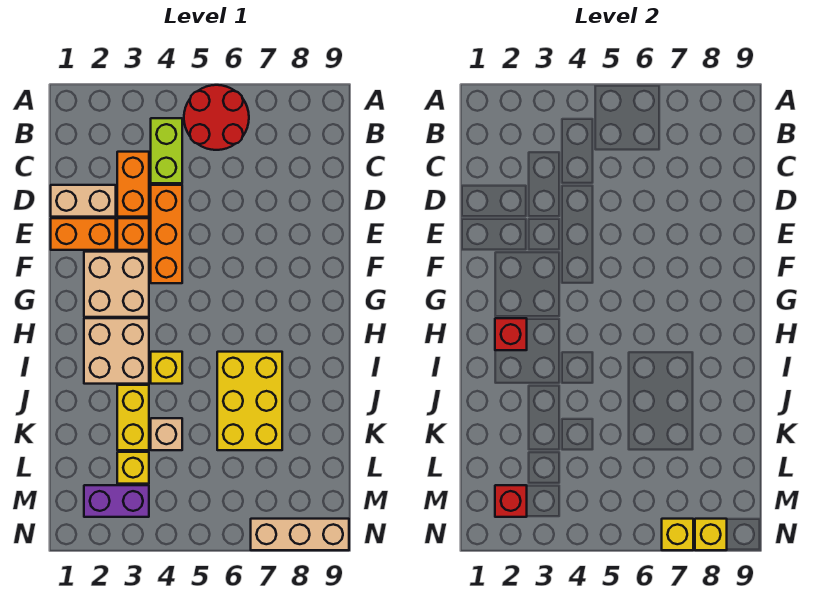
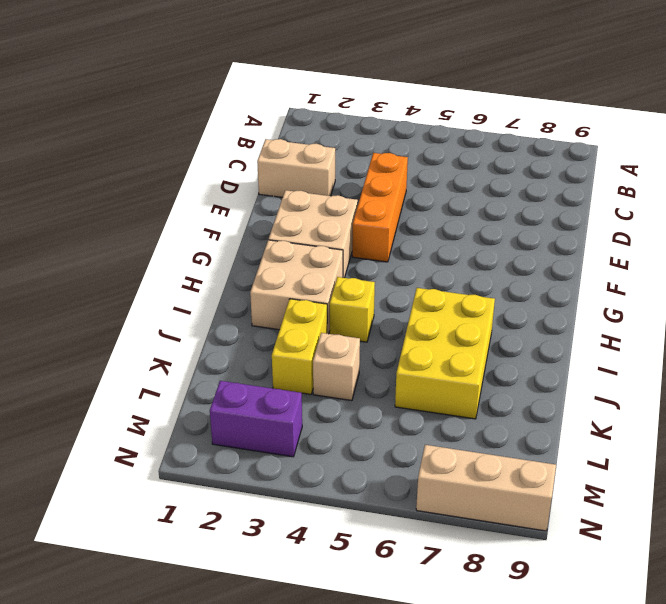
none -> red round brick A5:B6 level 1
none -> lime brick B4:C4 level 1
none -> orange brick C3:D3 level 1

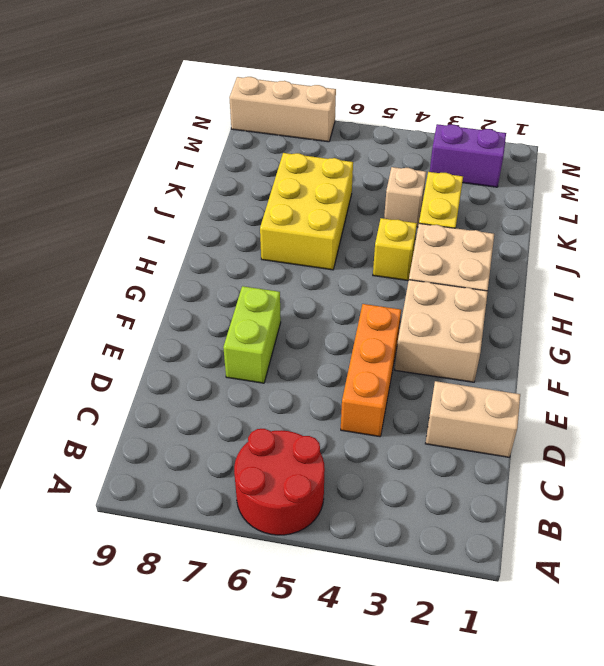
lime brick E7:F7 level 1 -> lime brick B4:C4 level 1
none -> orange brick C3:D3 level 1
none -> orange brick E1:E2 level 1
none -> orange brick E3 level 1

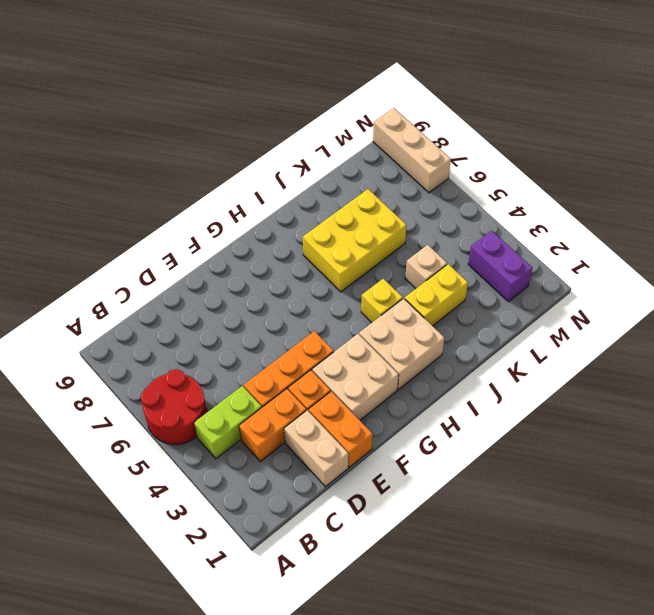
none -> yellow brick L3 level 1
none -> red brick H2 level 2
none -> red brick M2 level 2

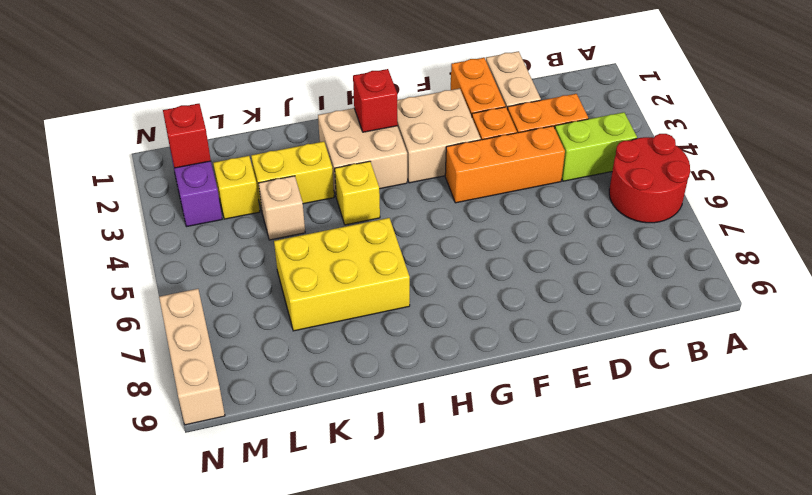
none -> yellow brick N7 level 2
none -> yellow brick N8 level 2

